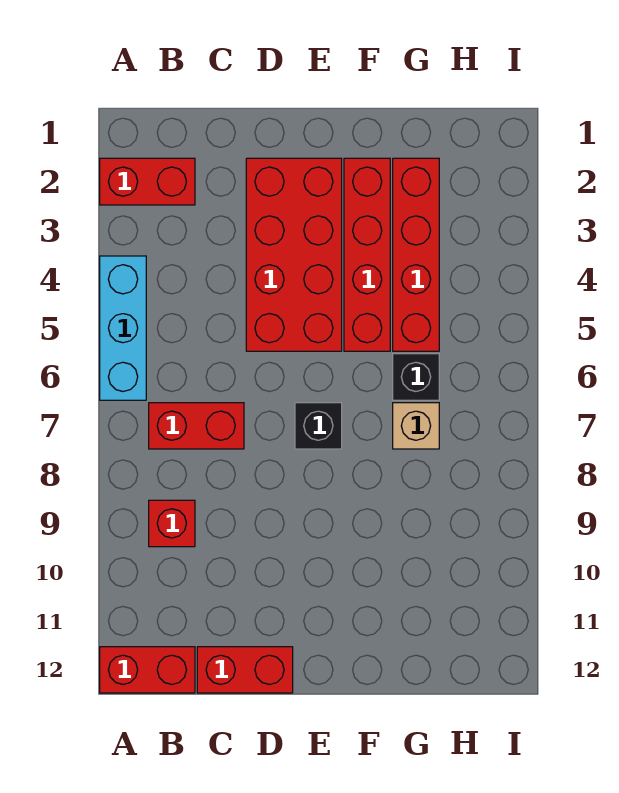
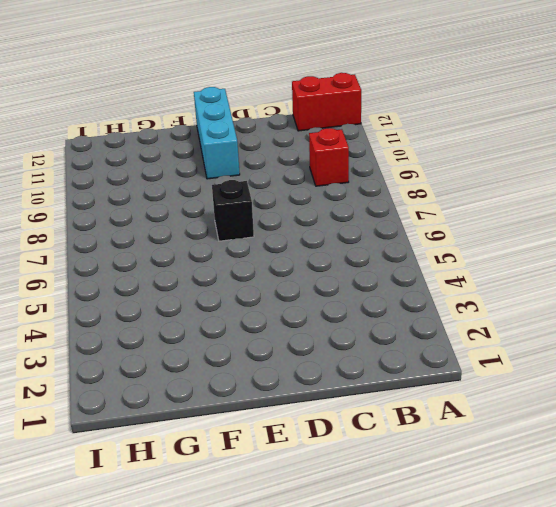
cyan brick E10:E12 level 1 -> cyan brick A4:A6 level 1
none -> red brick A2:B2 level 1
none -> red brick B7:C7 level 1
none -> red brick C12:D12 level 1

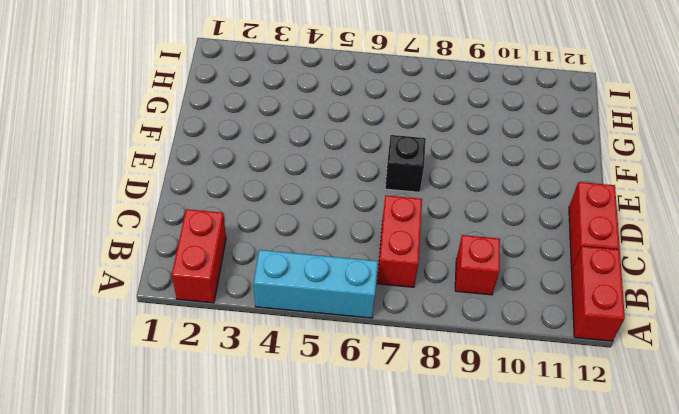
none -> red brick D2:E5 level 1
none -> red brick F2:F5 level 1
none -> red brick G2:G5 level 1

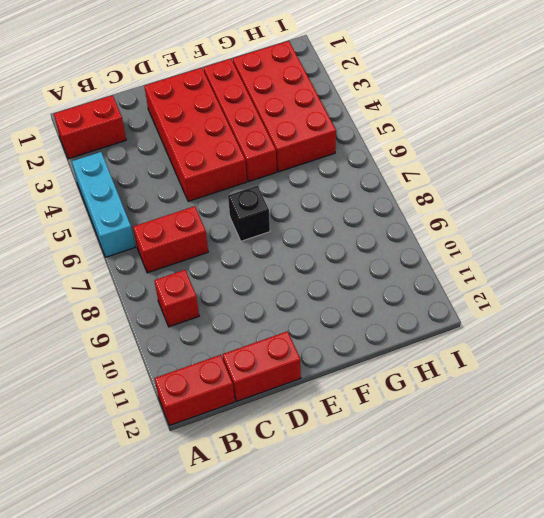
red brick G2:H5 level 1 -> red brick G2:G5 level 1
none -> black brick G6 level 1
none -> tan brick G7 level 1

